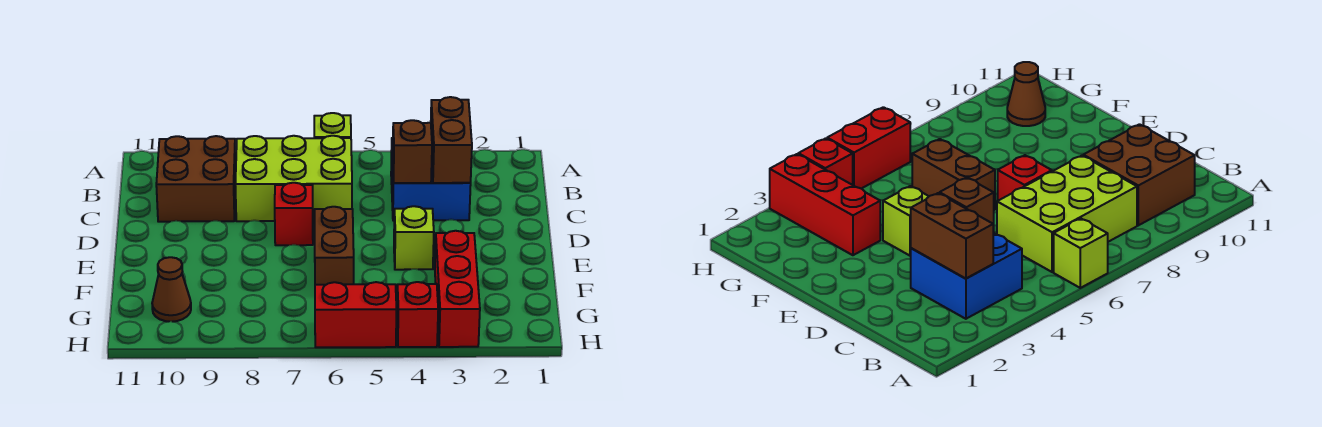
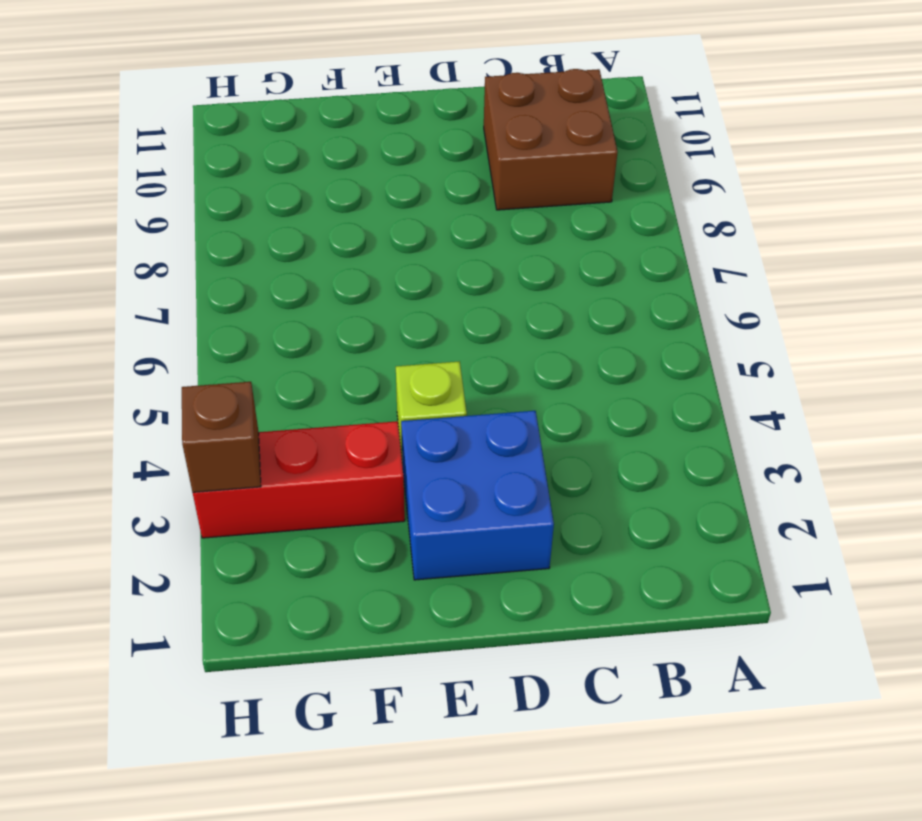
blue brick D2:E3 level 1 -> blue brick B3:C4 level 1
brown brick H3 level 2 -> brown brick C4 level 2
none -> lime brick A6 level 1
none -> lime brick B6:C8 level 1
none -> red brick D7 level 1

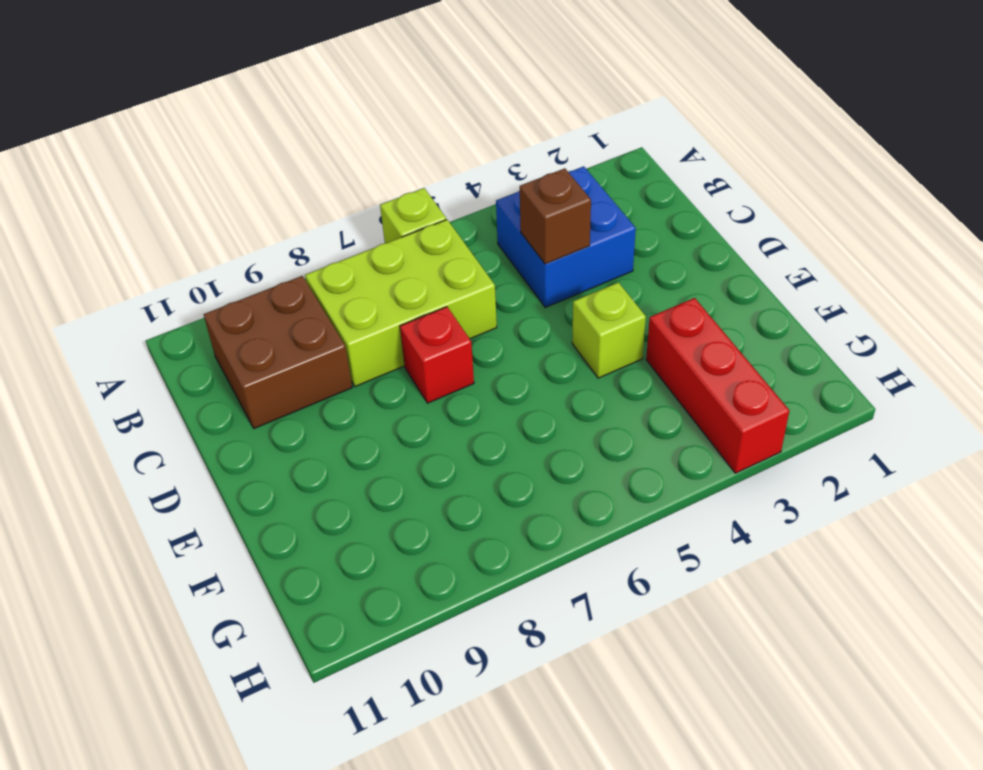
none -> brown brick E6:F6 level 1
none -> brown cone G10 level 1
none -> red brick H4 level 1

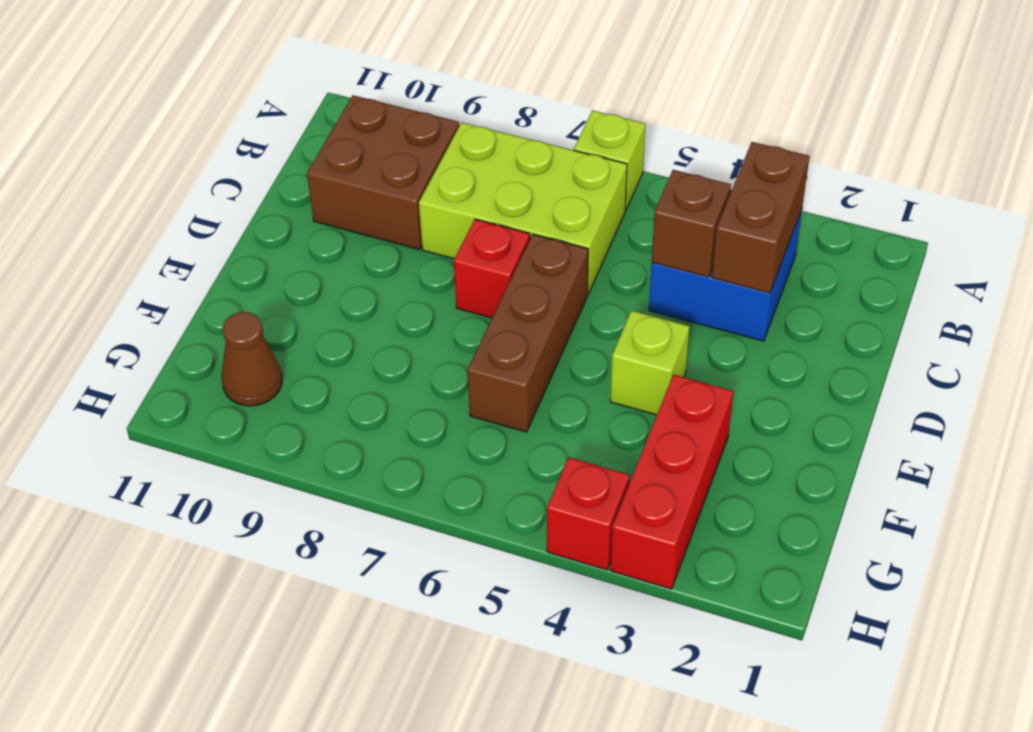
brown brick D6:F6 level 1 -> brown brick E6:F6 level 1
none -> red brick H5:H6 level 1

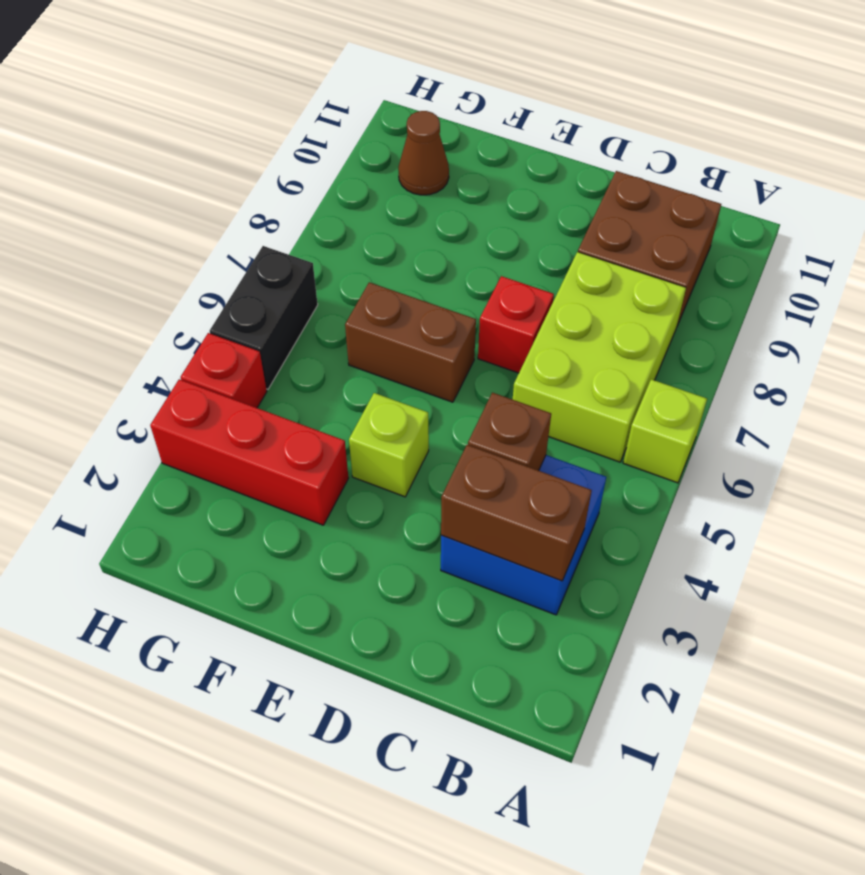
black brick H5:H6 level 1 -> red brick H5:H6 level 1

